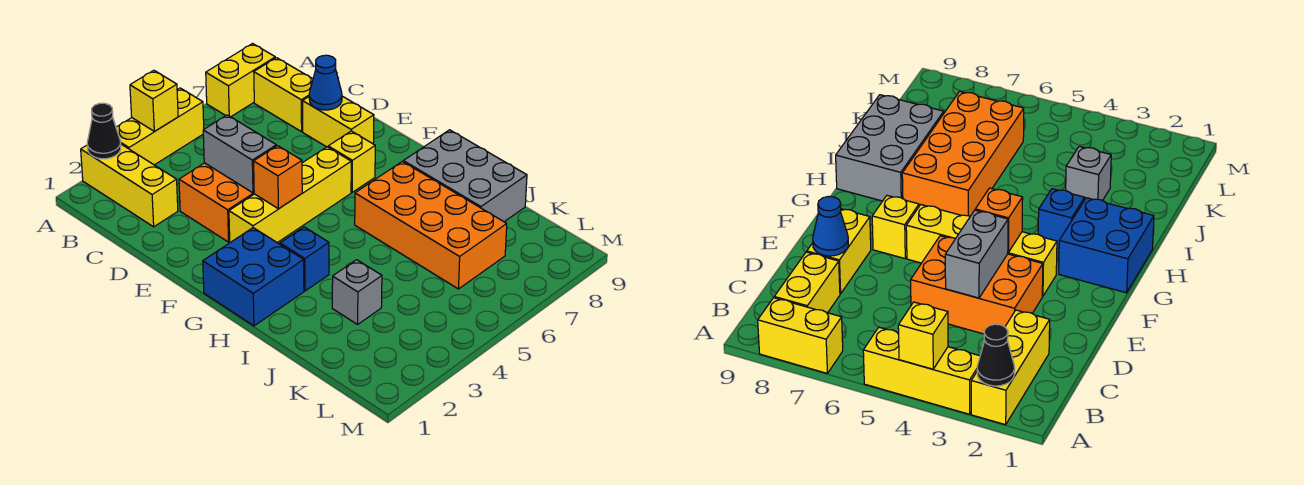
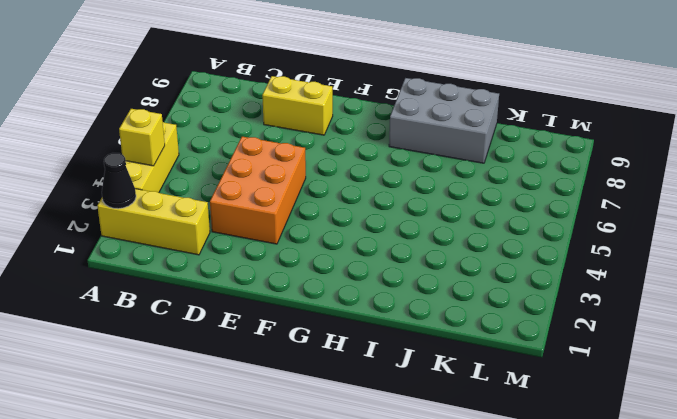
none -> yellow brick A7:A8 level 1
none -> yellow brick B8:C8 level 1
none -> yellow brick F3:F6 level 1

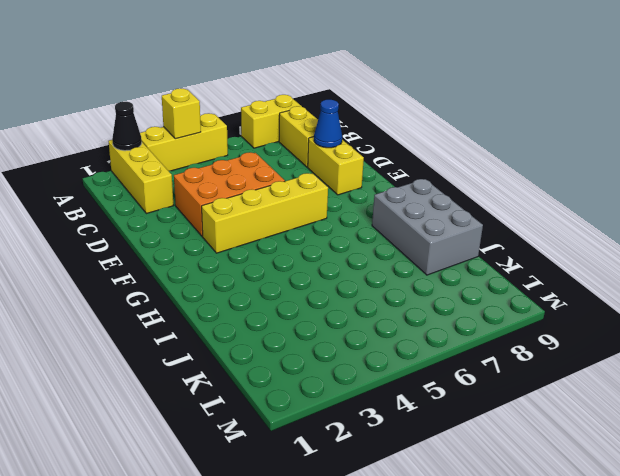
none -> yellow brick F7 level 1
none -> blue brick G1:H2 level 1
none -> blue brick H3 level 1

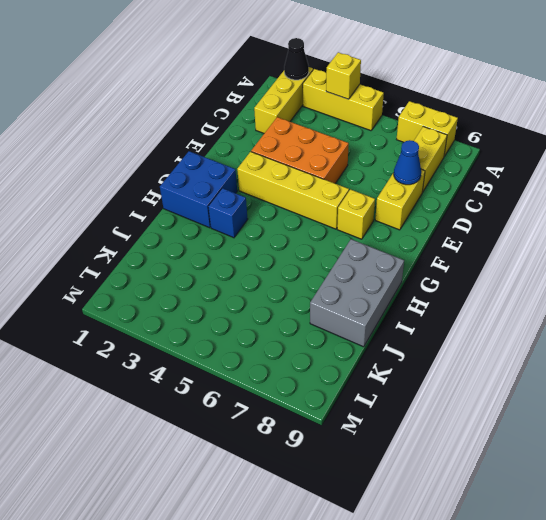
none -> orange brick H6:K7 level 1
none -> grey brick J3 level 1
none -> grey brick D4:E4 level 2

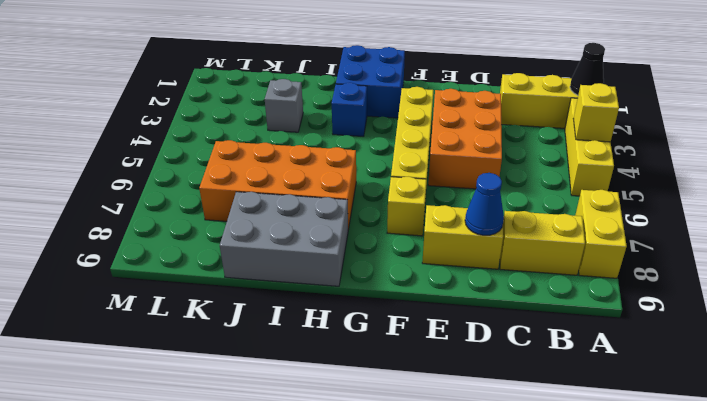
none -> grey brick D4:E4 level 2
none -> orange brick F4 level 2

